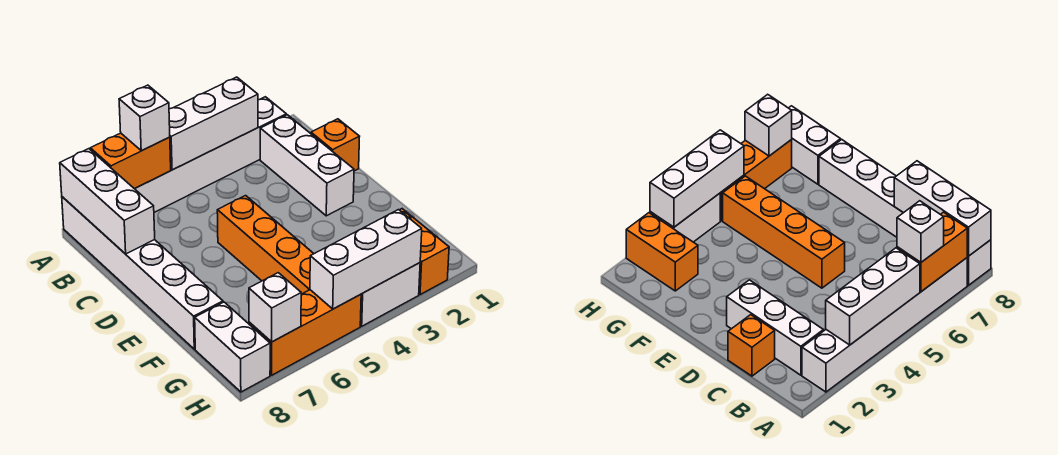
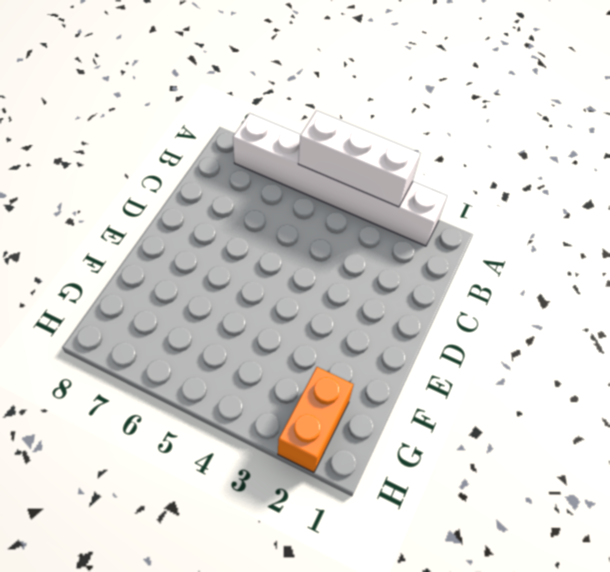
none -> white brick A8:F8 level 1
none -> white brick B2:D2 level 1
none -> orange brick C1 level 1

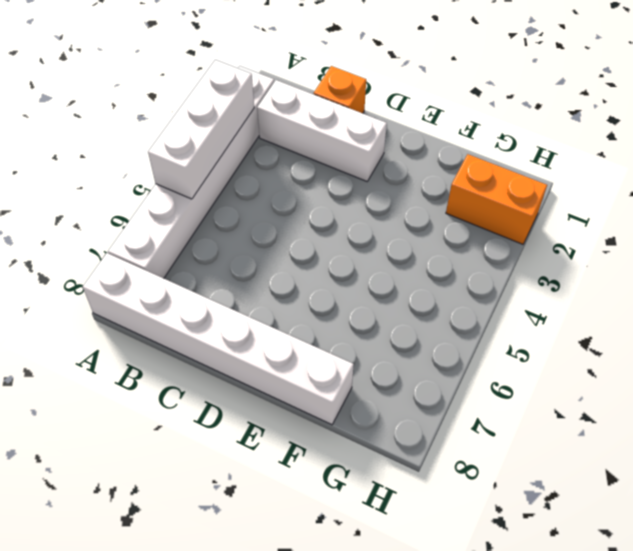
none -> orange brick D5:G5 level 1
none -> white brick G8:H8 level 1
none -> white brick H3:H4 level 1

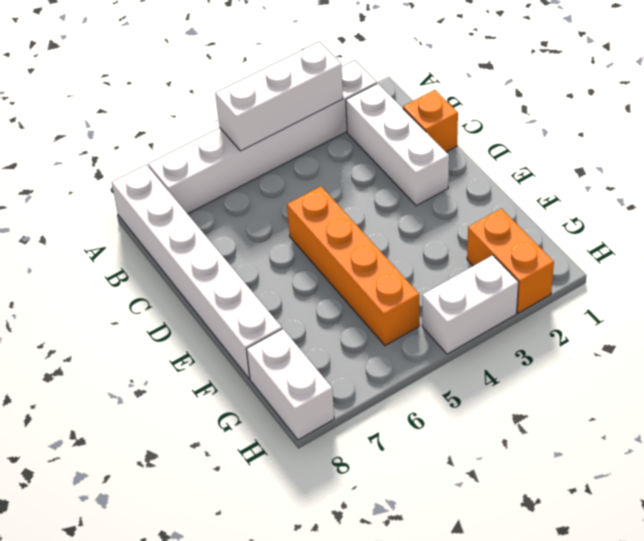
none -> orange brick H5:H7 level 1
none -> orange brick A6:A7 level 2
none -> white brick A8:C8 level 2

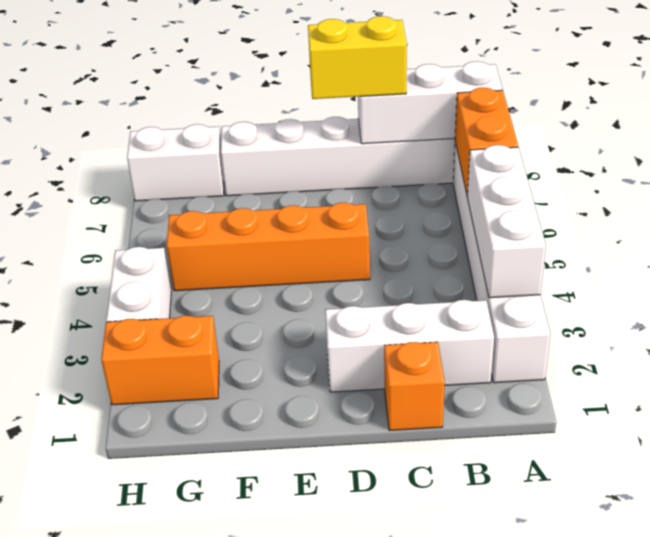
yellow brick C8:D8 level 3 -> none
none -> orange brick H5:H7 level 1
none -> white brick H3:H5 level 2
none -> white brick H7 level 2

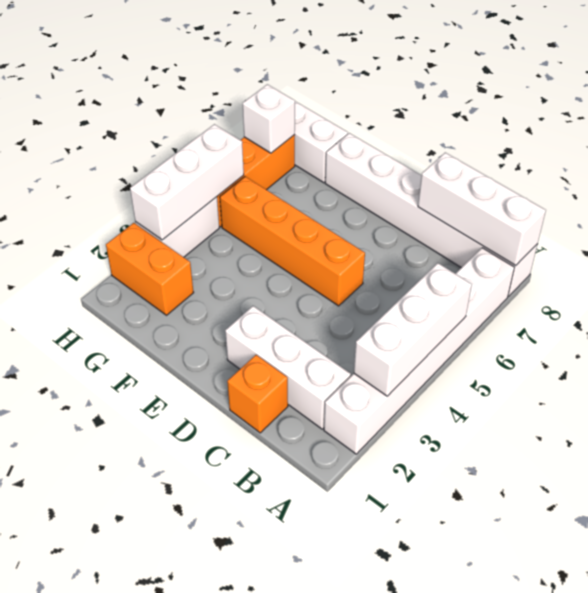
none -> orange brick A6:A7 level 2
none -> white brick A6 level 3

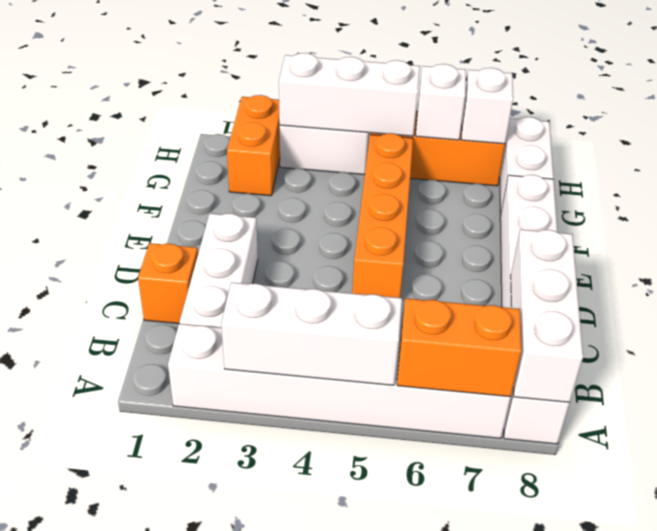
white brick H6 level 2 -> white brick A6 level 3

